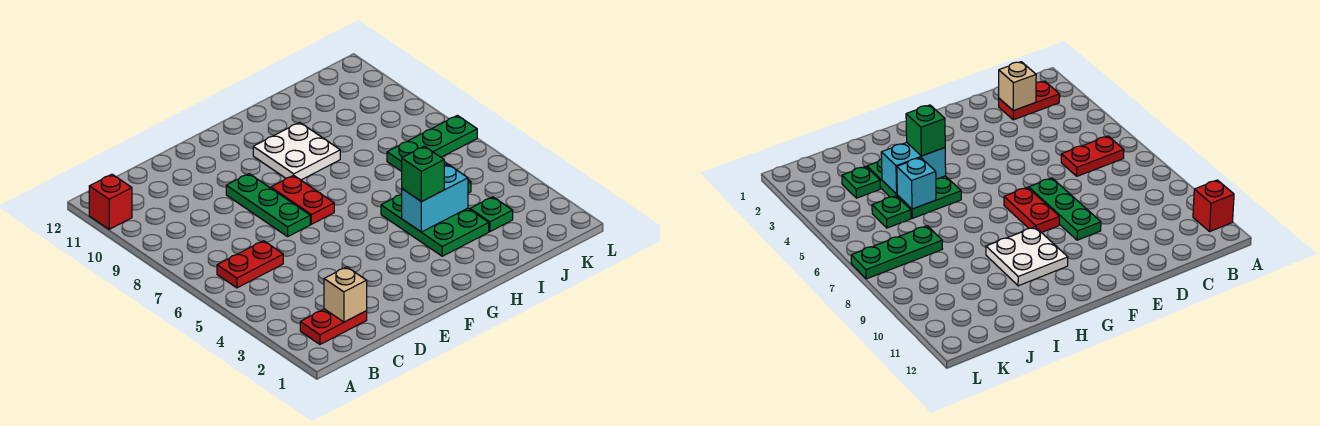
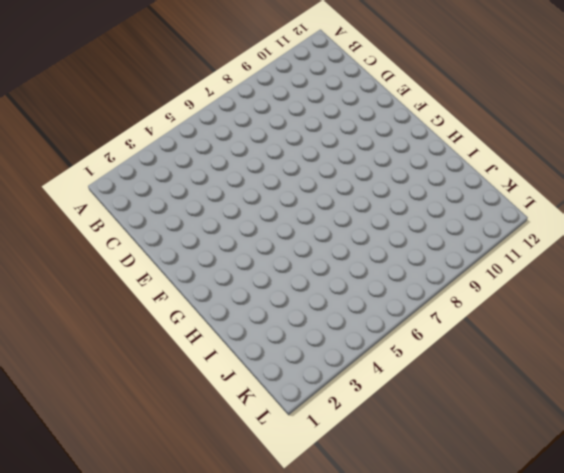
none -> red brick A11 level 1
none -> red plate B2:C2 level 1
none -> red plate B6:C6 level 1

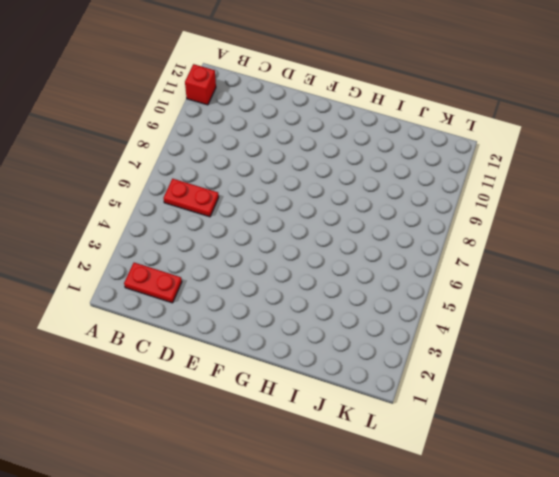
none -> green plate E7:E9 level 1
none -> red plate F7:F8 level 1
none -> white plate G9:H10 level 1

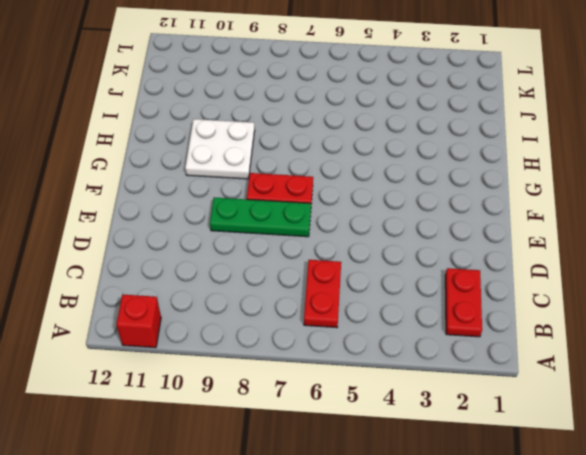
none -> green plate H3:I5 level 1
none -> green plate J3 level 1
none -> green plate J5 level 1

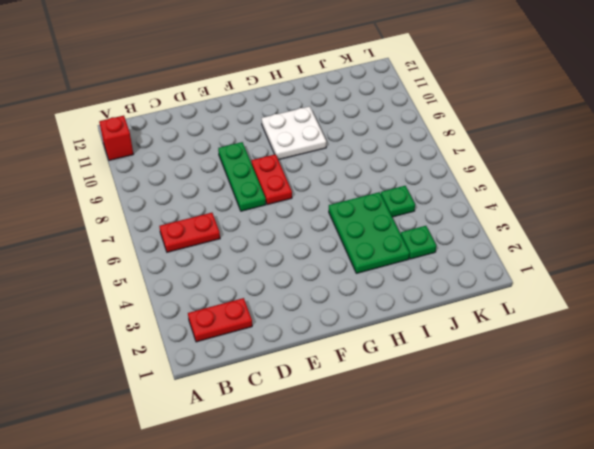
none -> green plate J7:L7 level 1
none -> tan brick C2 level 2
none -> cyan brick H4:I4 level 2

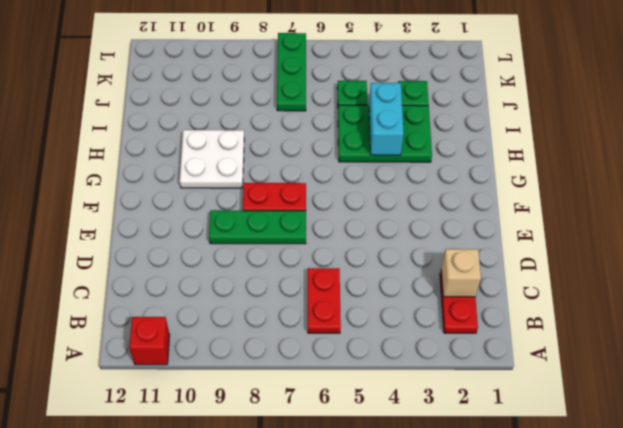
none -> cyan brick I5 level 2
none -> green brick H4 level 3

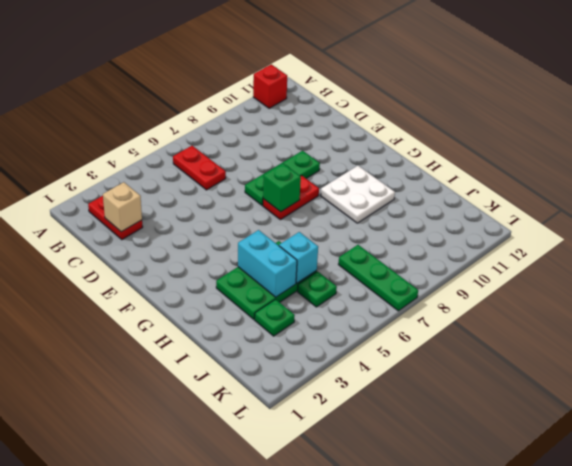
green brick F7 level 2 -> green brick H4 level 3

